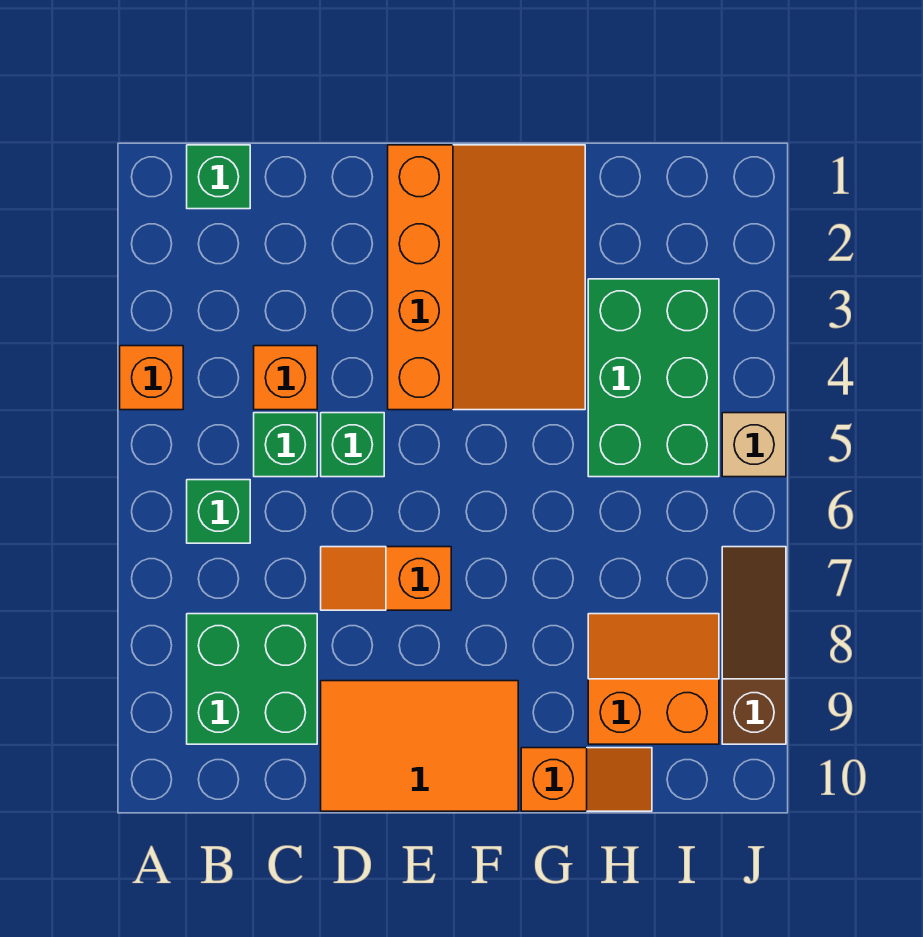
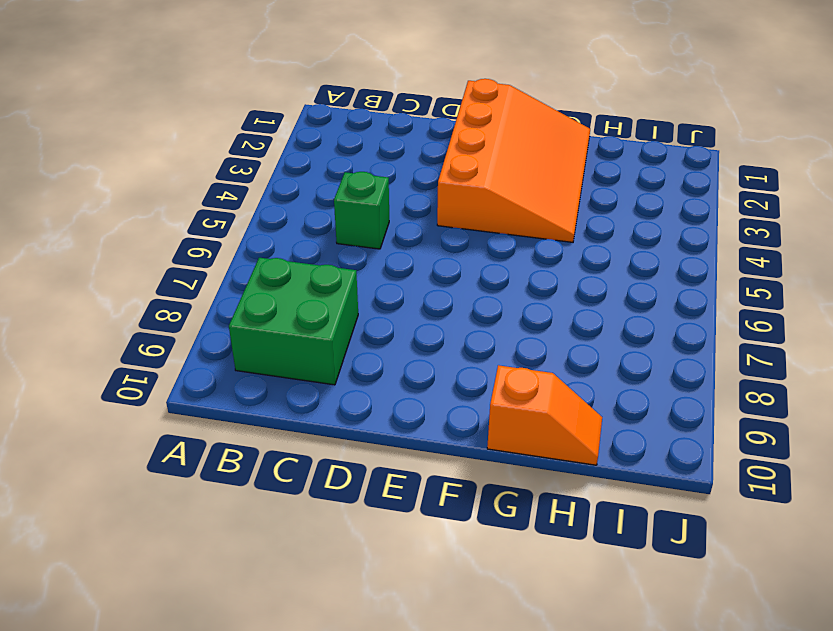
none -> orange brick A4 level 1
none -> green brick B1 level 1
none -> green brick B6 level 1

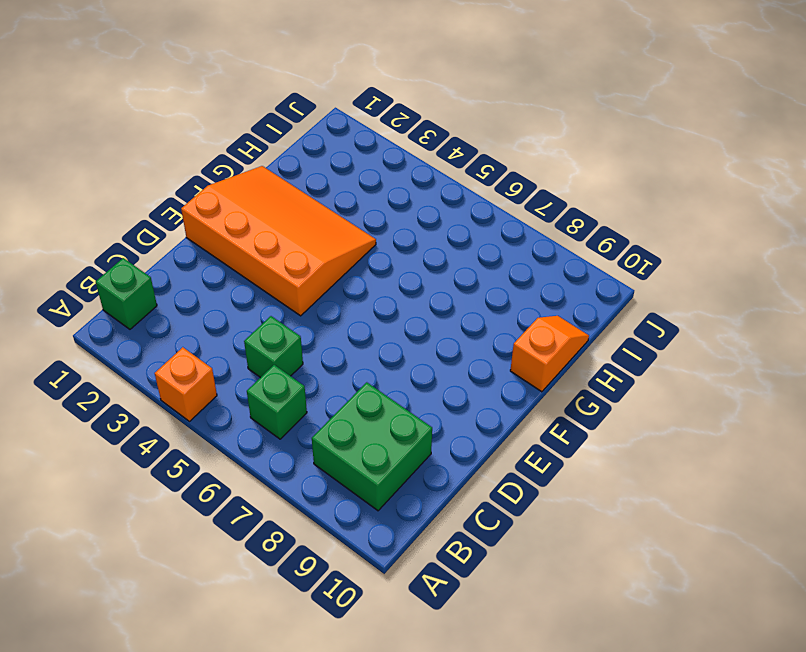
none -> orange brick C4 level 1
none -> green brick D5 level 1
none -> orange slope D7:E7 level 1 top E

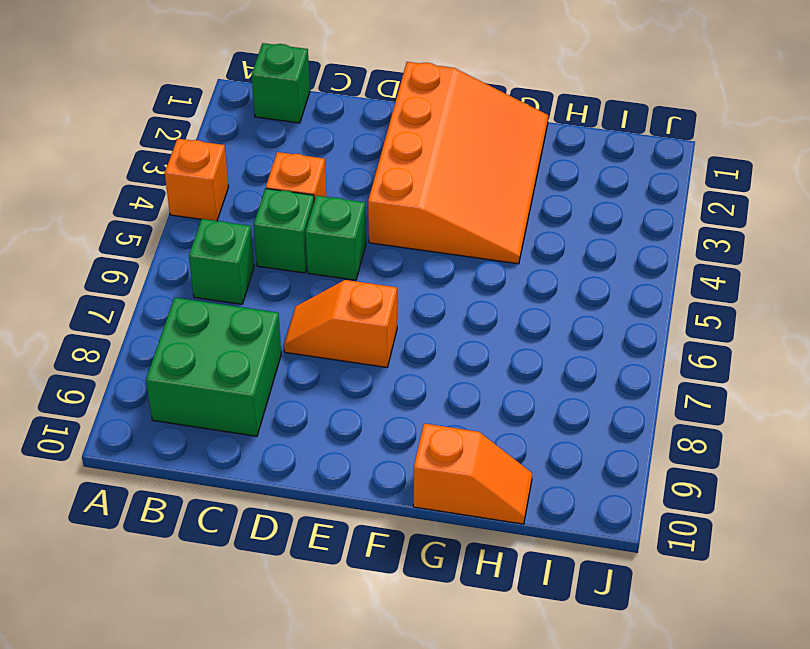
none -> orange tile D9:F10 level 1
none -> green brick H3:I5 level 1
none -> orange slope H8:I9 level 1 top 9

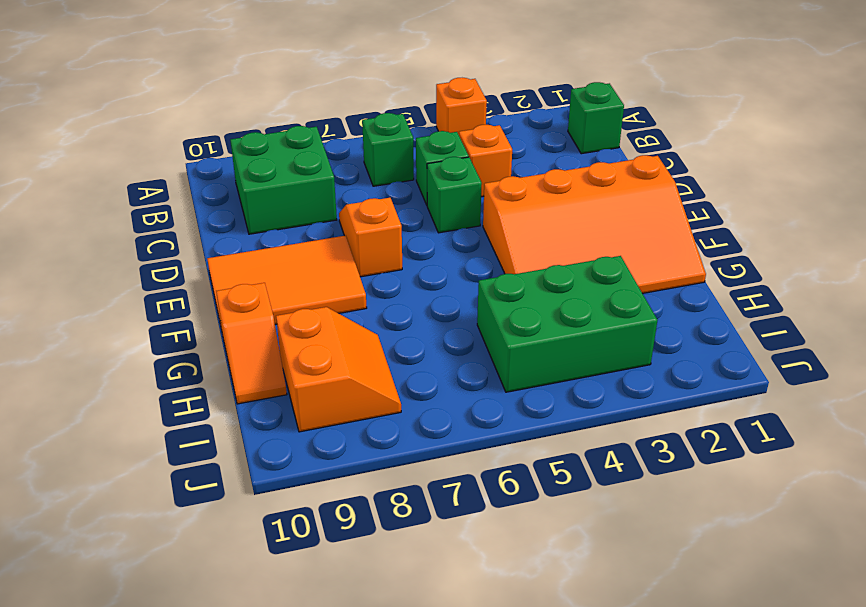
orange tile E8:F10 level 1 -> orange tile D9:F10 level 1
none -> tan brick J5 level 1
none -> brown slope J7:J9 level 1 top 9

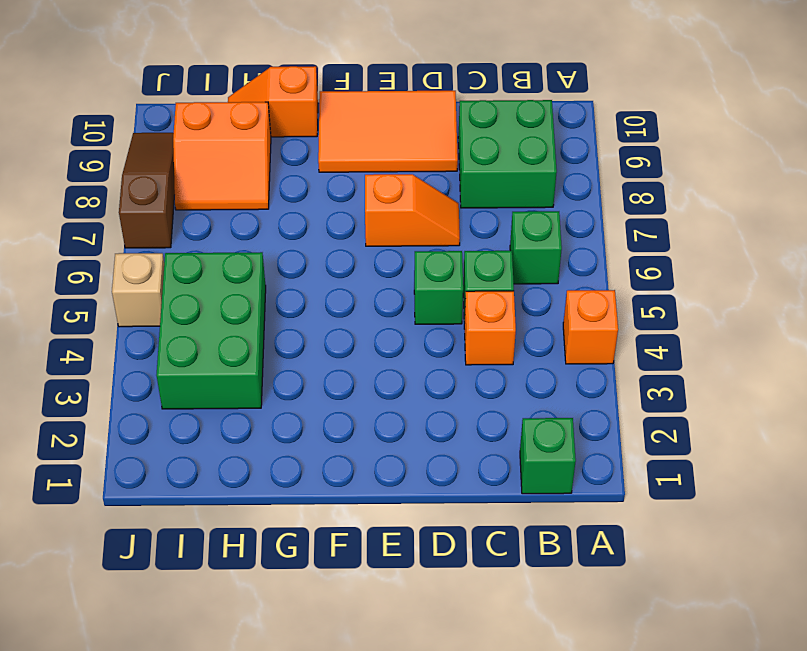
brown slope J7:J9 level 1 top 7 -> brown slope J7:J9 level 1 top 9
none -> orange slope E1:G4 level 1 top E

